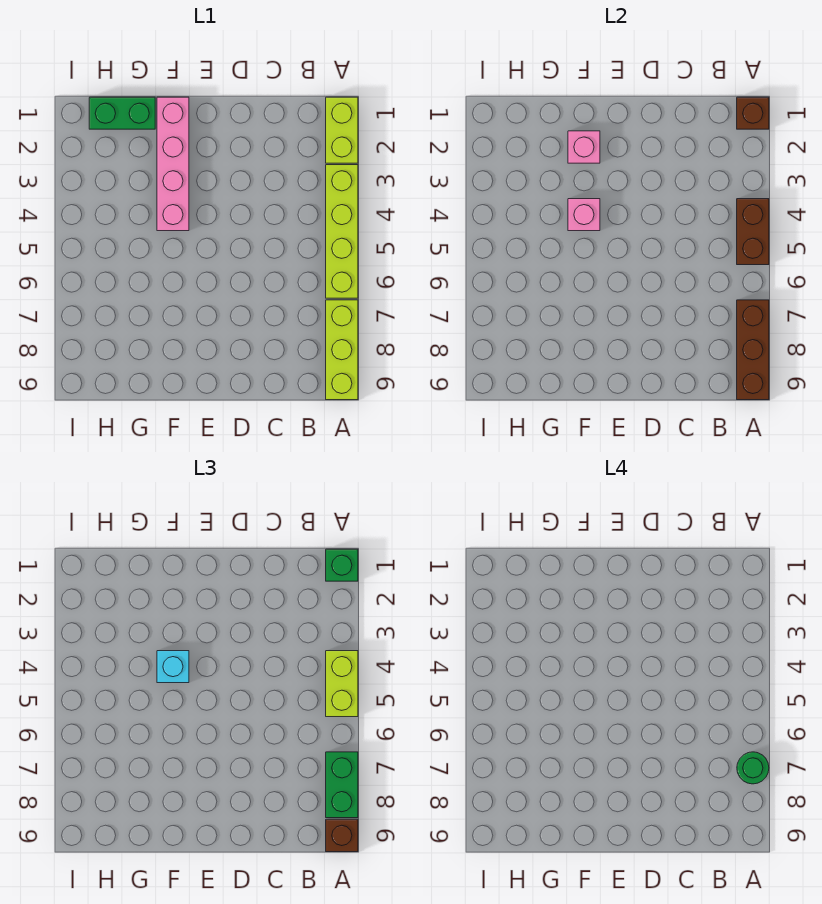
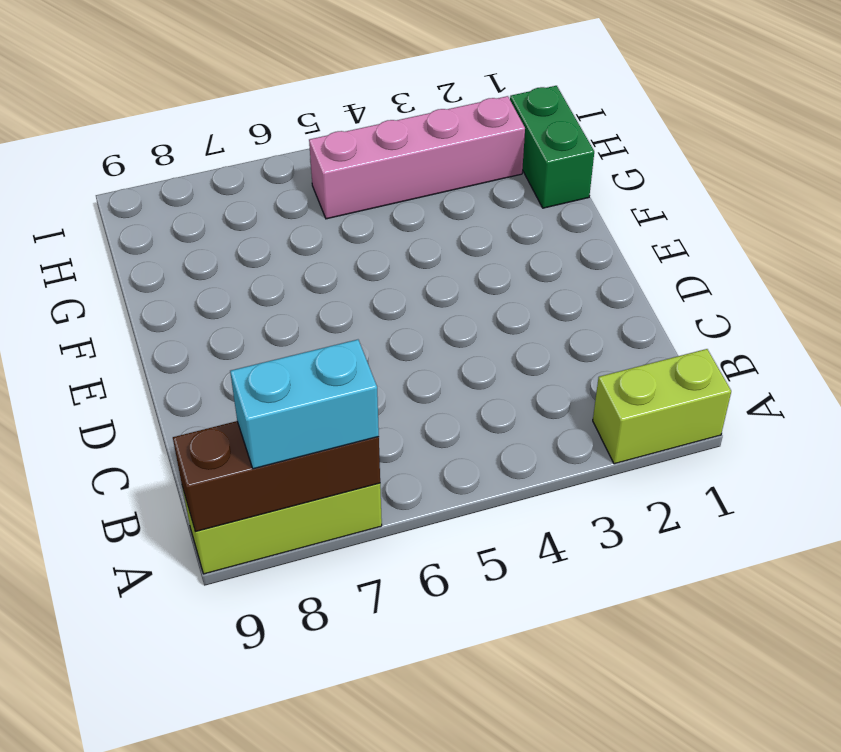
cyan brick A7:A8 level 3 -> green brick A7:A8 level 3
pink brick H2:H5 level 1 -> pink brick F1:F4 level 1
none -> lime brick A3:A6 level 1
none -> brown brick A1 level 2
none -> brown brick A4:A5 level 2

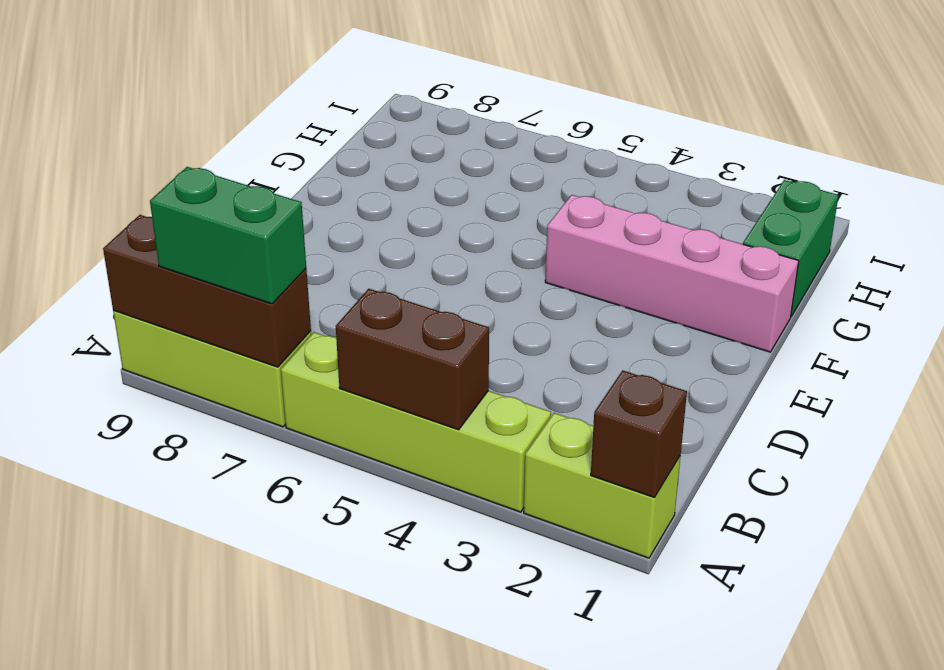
none -> pink brick F2 level 2
none -> pink brick F4 level 2
none -> green brick A1 level 3

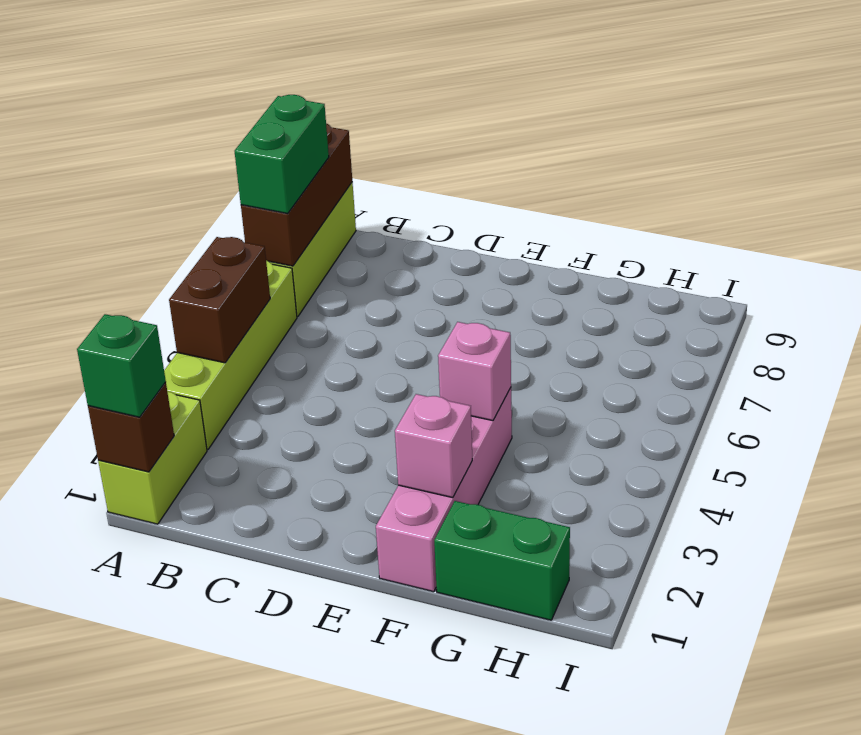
none -> lime brick A4:A5 level 3
none -> brown brick A9 level 3
none -> cyan brick F4 level 3

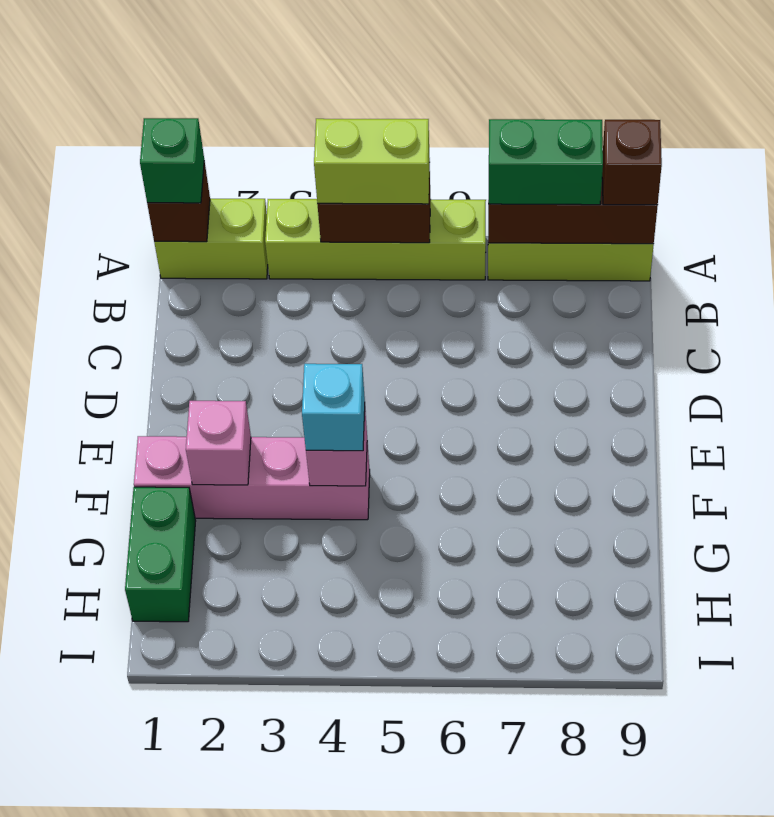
none -> green round brick A7 level 4

